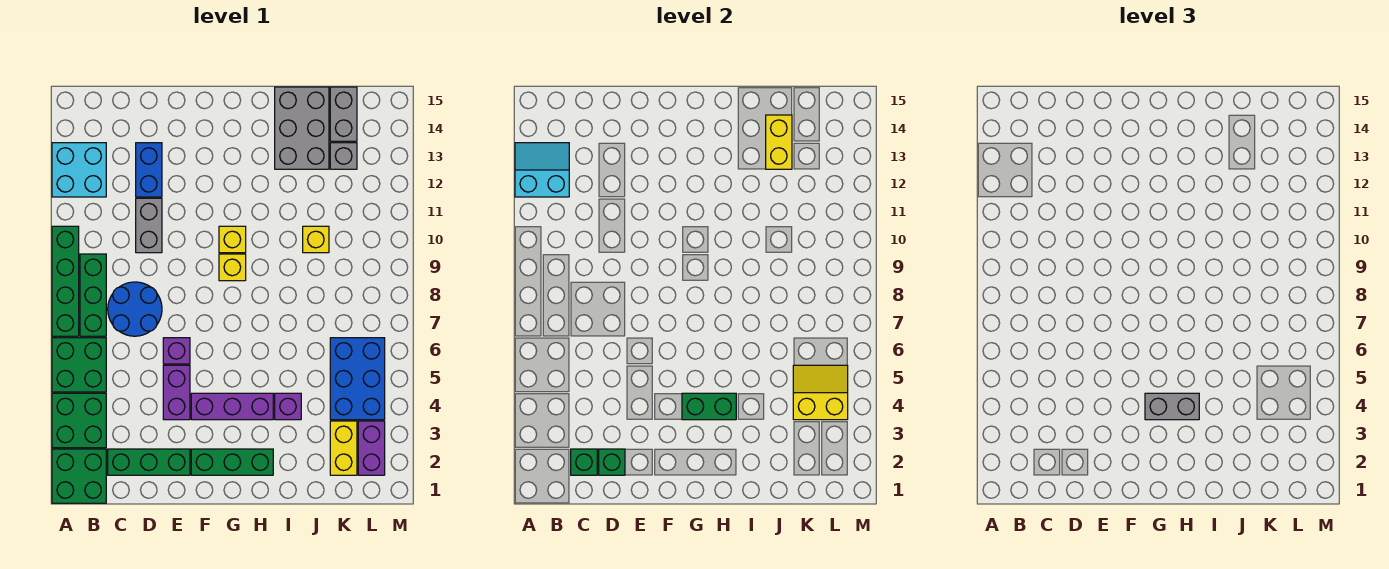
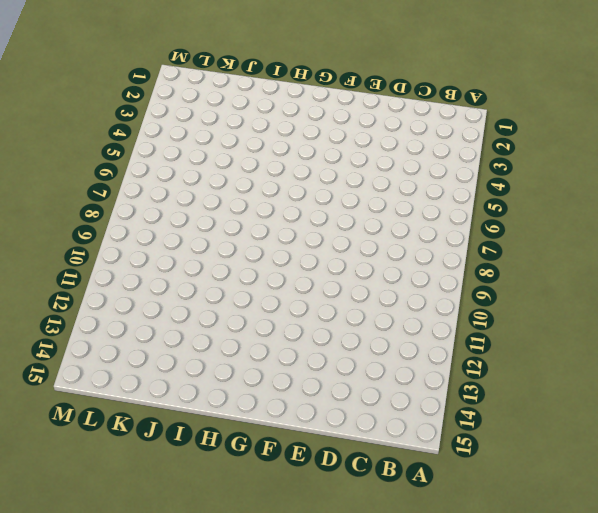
none -> green brick A1:B2 level 1
none -> green brick A3:B4 level 1
none -> green brick A5:B6 level 1
none -> green brick A7:A10 level 1

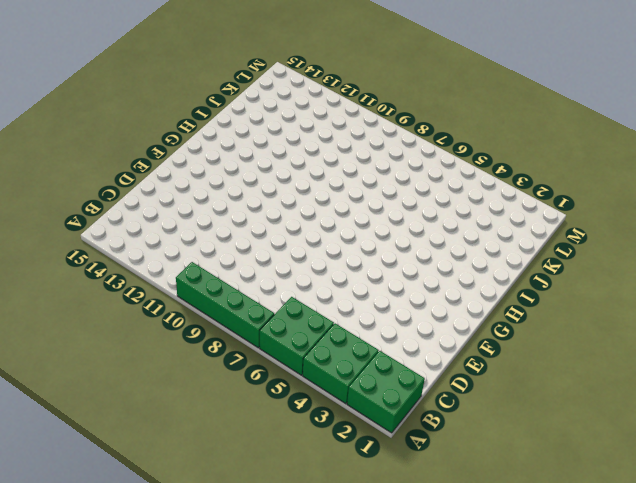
none -> cyan brick A12:B13 level 1
none -> green brick B7:B9 level 1
none -> green brick C2:E2 level 1
none -> blue round brick C7:D8 level 1

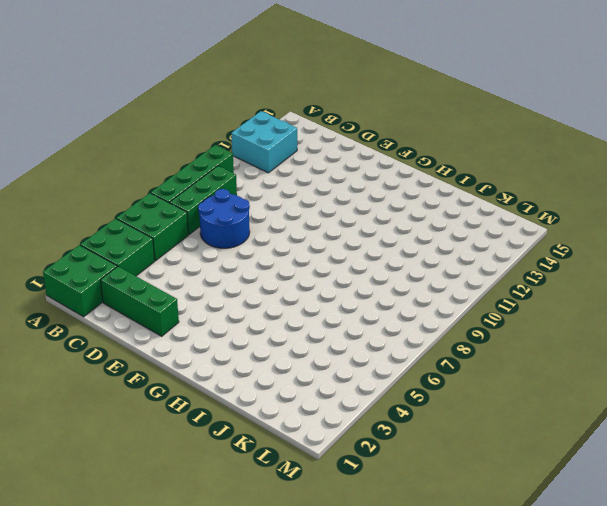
none -> grey brick D10:D11 level 1
none -> blue brick D12:D13 level 1
none -> purple brick E4:E5 level 1
none -> purple brick E6 level 1

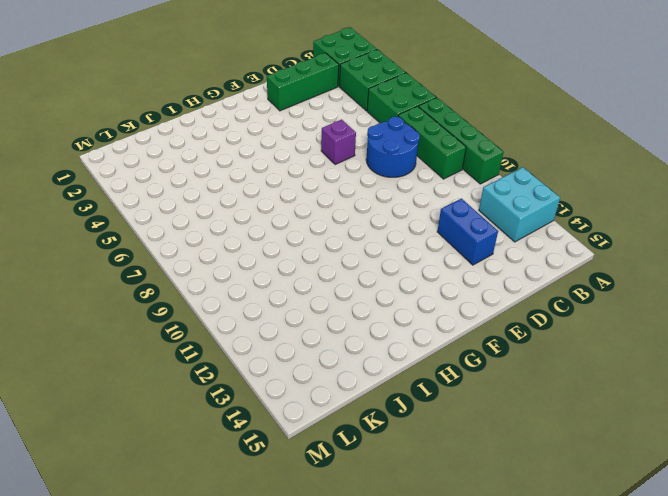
none -> grey brick D10:D11 level 1
none -> purple brick E4:E5 level 1
none -> green brick F2:H2 level 1
none -> purple brick F4:H4 level 1

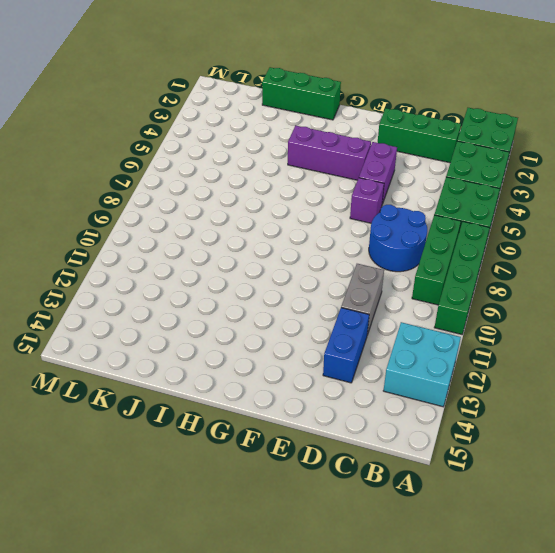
green brick H1:J1 level 1 -> green brick F2:H2 level 1
none -> yellow brick G9 level 1
none -> yellow brick G10 level 1
none -> purple brick I4 level 1
none -> grey brick I13:J15 level 1

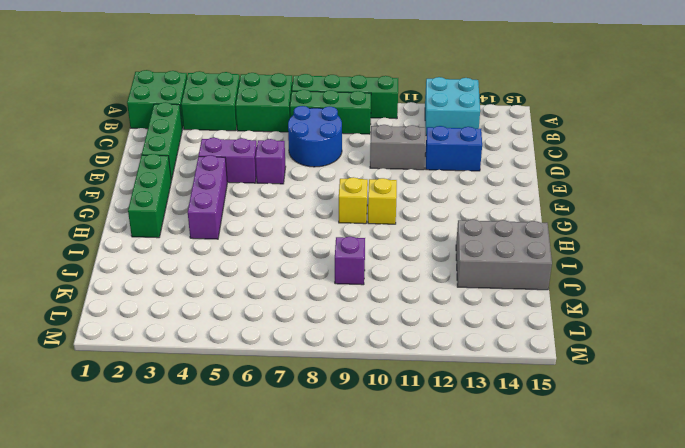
purple brick J9 level 1 -> purple brick I4 level 1
none -> yellow brick J10 level 1
none -> yellow brick K2:K3 level 1
none -> blue brick K4:L6 level 1
none -> grey brick K13 level 1

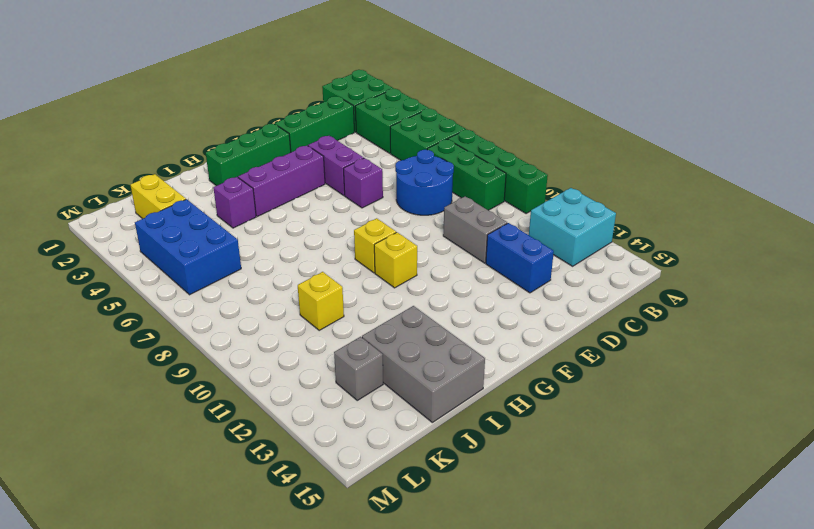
none -> grey brick K14:K15 level 1
none -> purple brick L2:L3 level 1
none -> cyan slope A12:B13 level 2 top 12
none -> green brick C2 level 2

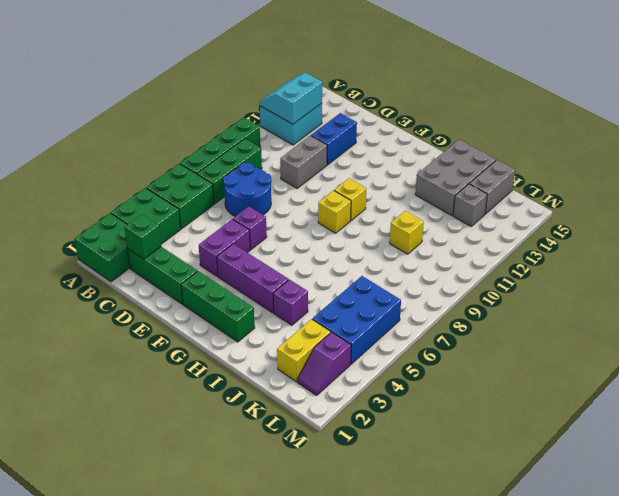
cyan slope A12:B13 level 2 top B -> cyan slope A12:B13 level 2 top 12
purple slope L2:L3 level 1 top 3 -> purple brick L2:L3 level 1
none -> green brick D2 level 2
none -> green brick G4:H4 level 2
none -> yellow brick J13:J14 level 2
none -> yellow slope K4:L5 level 2 top 4

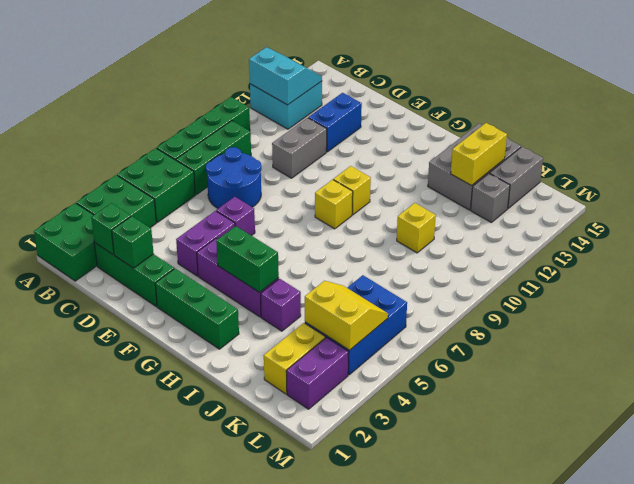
none -> grey brick G4:H4 level 3

